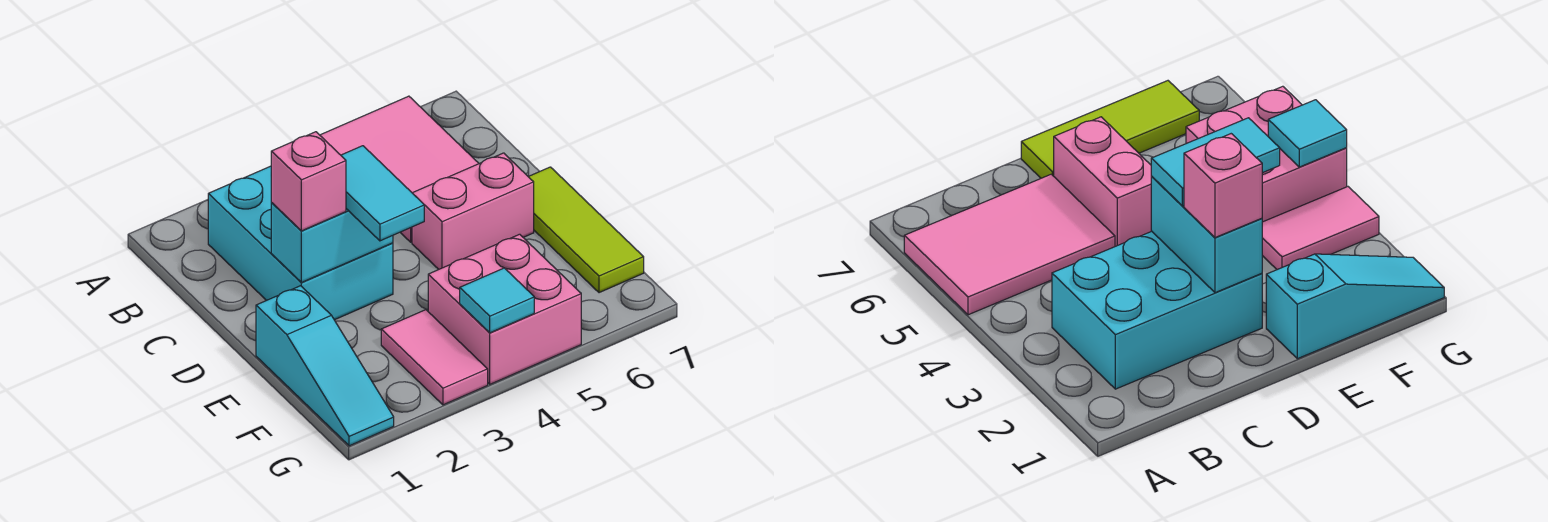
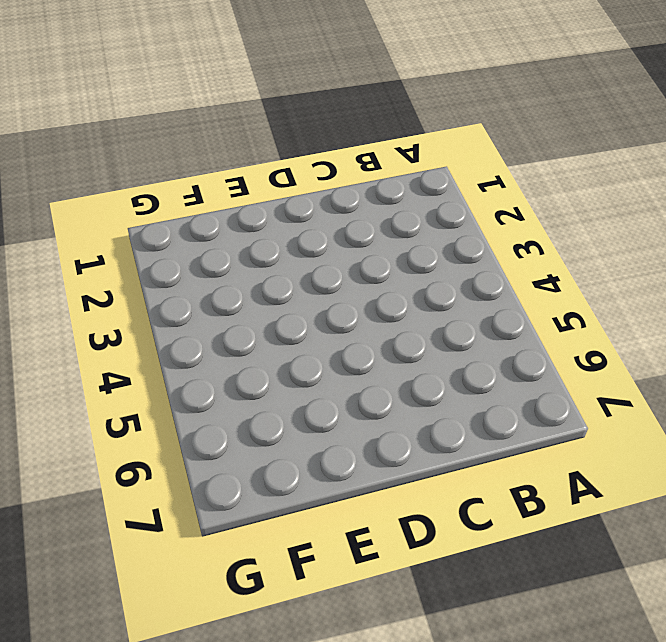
none -> pink tile A5:C6 level 1
none -> cyan brick B2:D3 level 1

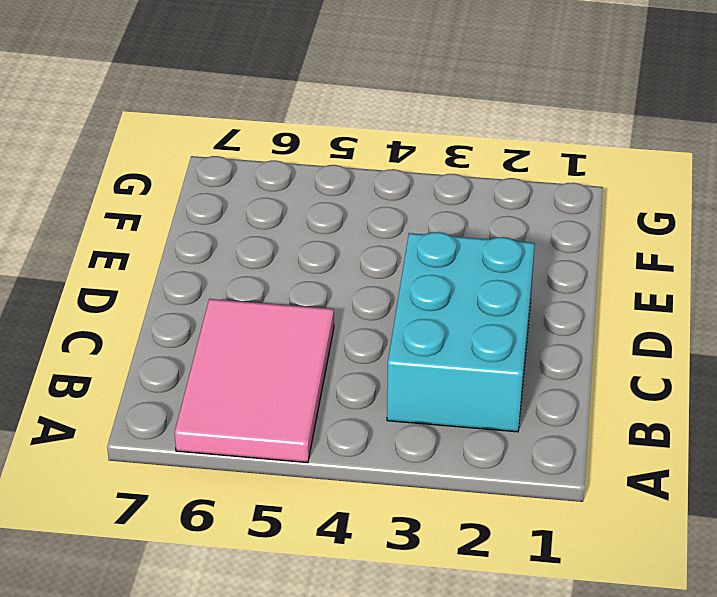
none -> pink brick D5:D6 level 1
none -> lime tile D7:F7 level 1

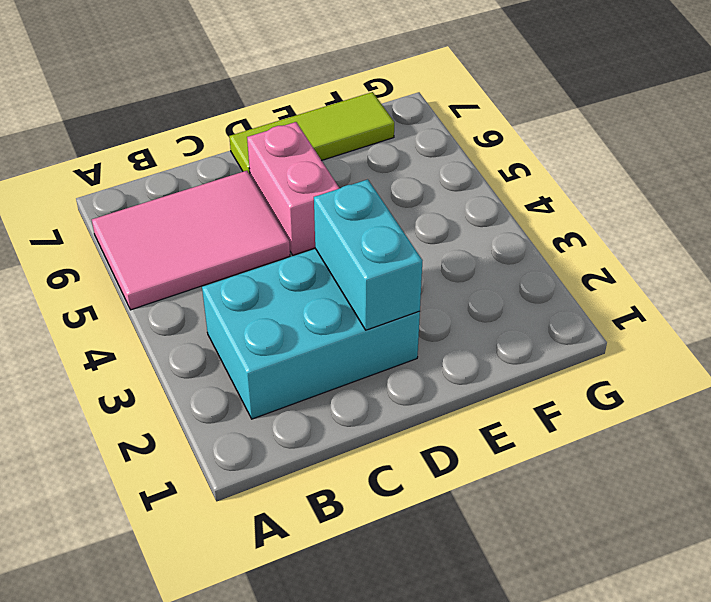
none -> cyan slope E1:G1 level 1 top E
none -> pink tile F3:G3 level 1

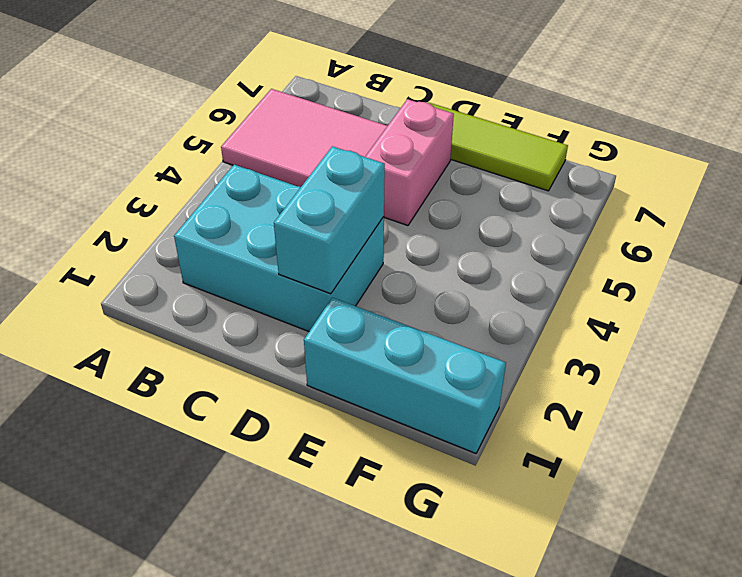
cyan brick E1:G1 level 1 -> cyan slope E1:G1 level 1 top E
none -> pink tile F3:G3 level 1
none -> pink brick F4:G5 level 1

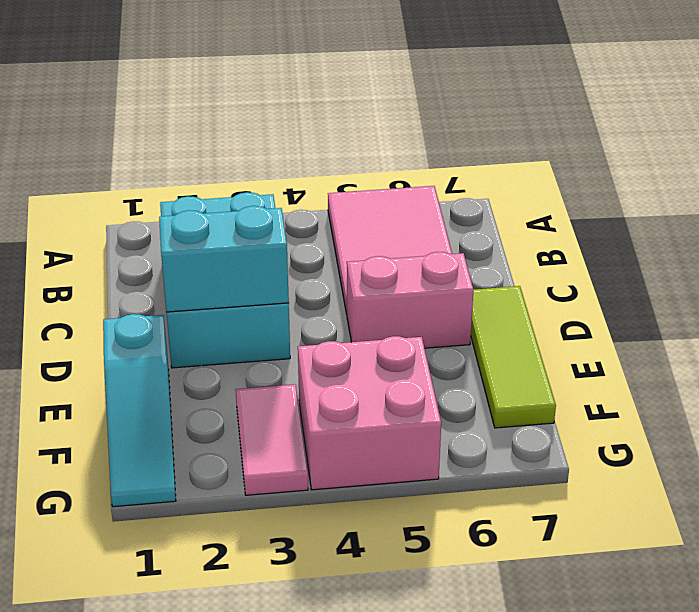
none -> cyan tile G4 level 2
none -> pink brick D2 level 3

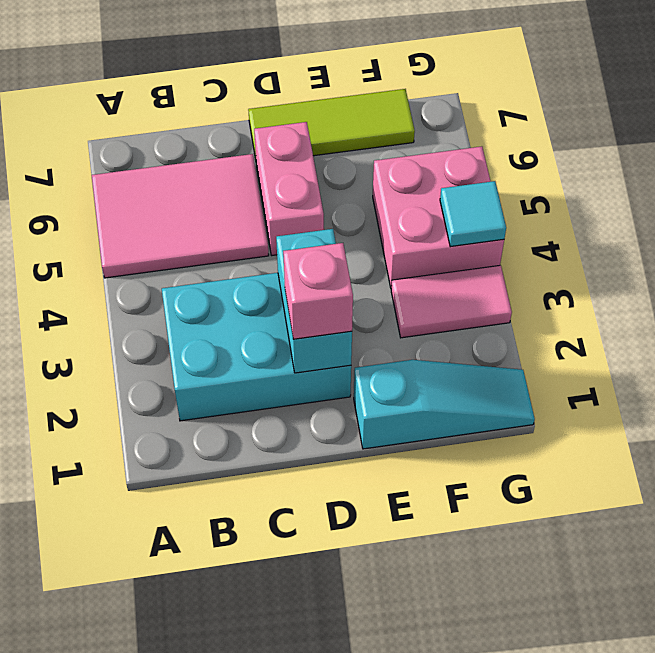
none -> cyan tile D3:E3 level 3

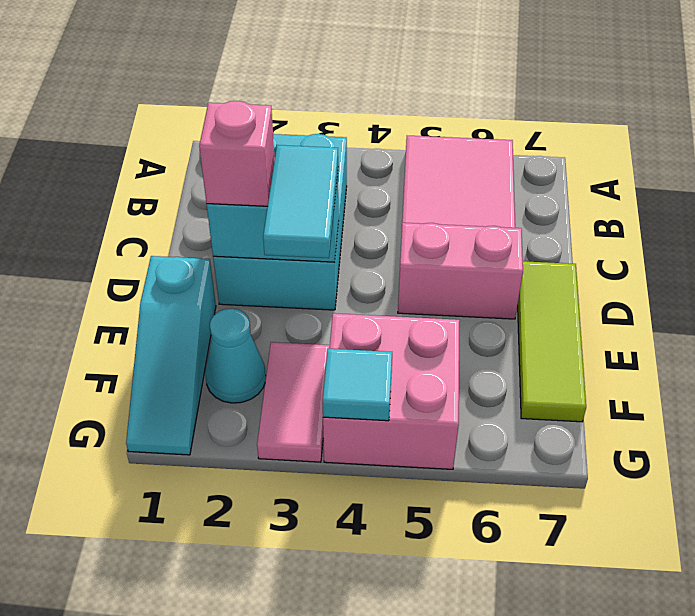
cyan cone F2 level 1 -> none

